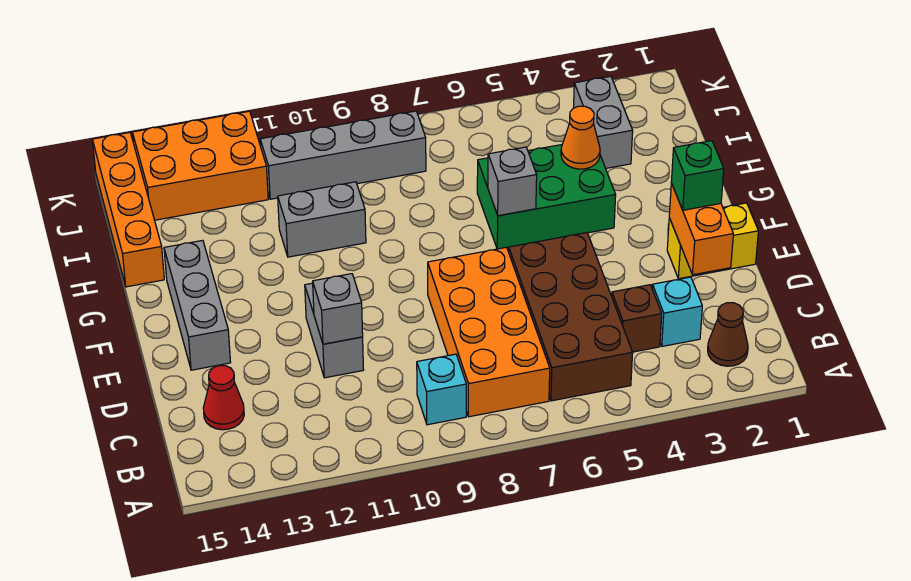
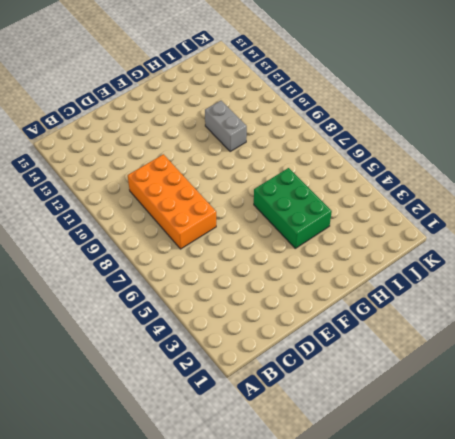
orange brick C7:D10 level 1 -> orange brick B7:E8 level 1
none -> brown cone B2 level 1
none -> brown brick B5:E6 level 1
none -> cyan brick B9 level 1

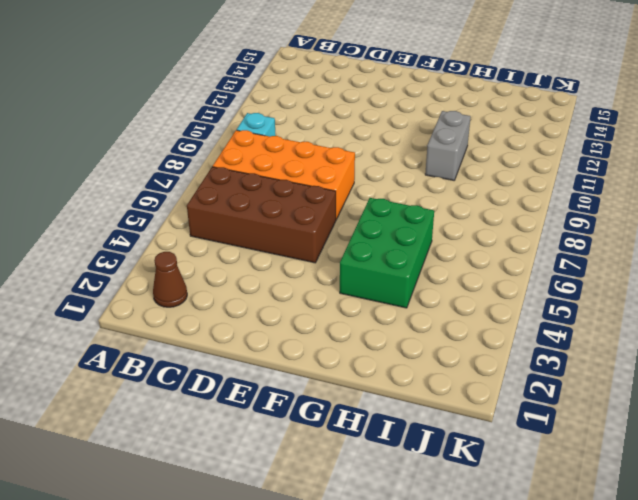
none -> cyan brick C3 level 1
none -> brown brick C4 level 1
none -> red cone C14 level 1

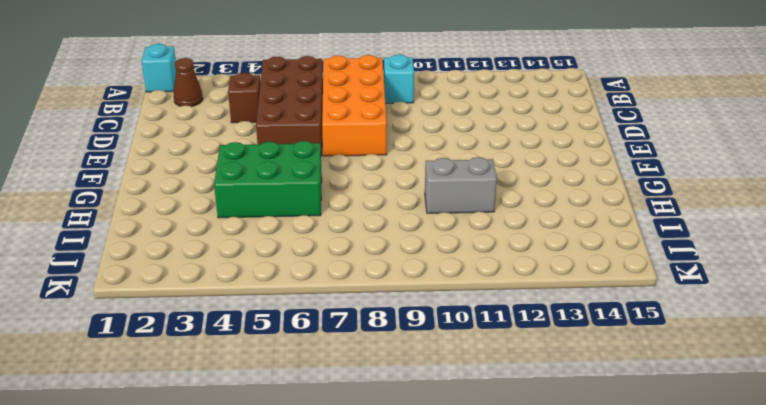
cyan brick A1 level 1 -> cyan brick C3 level 1
none -> red cone C14 level 1
none -> grey brick D11:E11 level 1
none -> yellow brick E1:E2 level 1

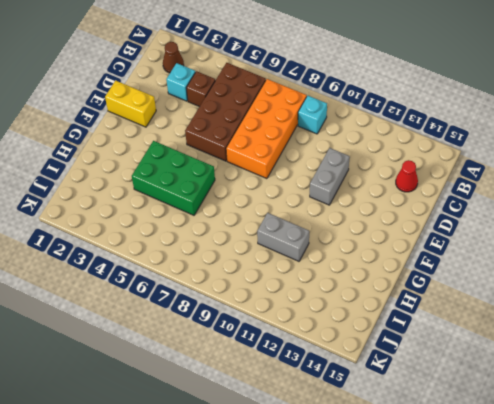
none -> grey brick E14:G14 level 1
none -> orange brick H15:K15 level 1
none -> grey brick I3:J3 level 1

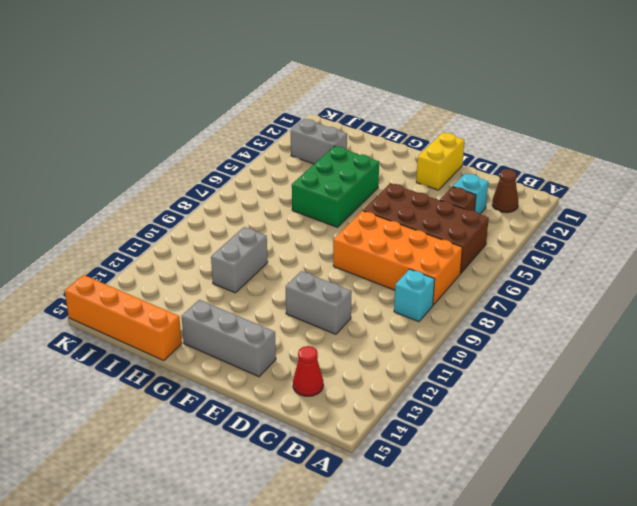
none -> grey brick J8:J11 level 1
none -> orange brick J12:K14 level 1
none -> orange brick D2:E2 level 2

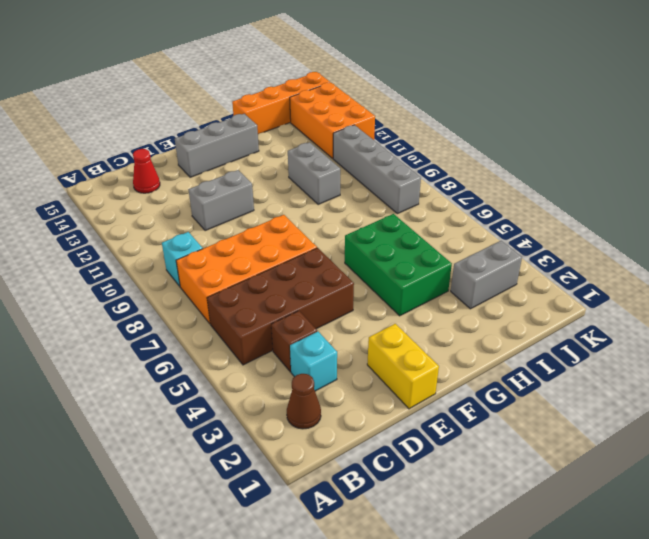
none -> orange brick D2:E2 level 2
none -> grey brick D11 level 2
none -> grey brick G6 level 2

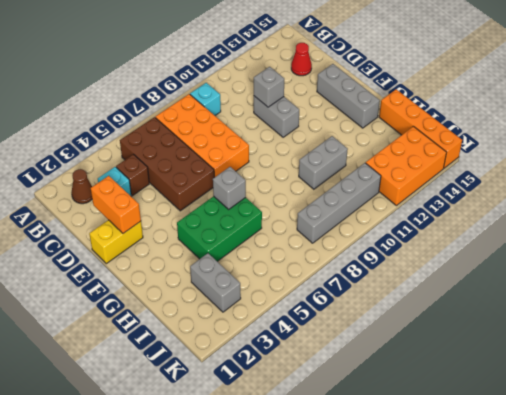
none -> orange cone H4 level 2
none -> green brick E2 level 3

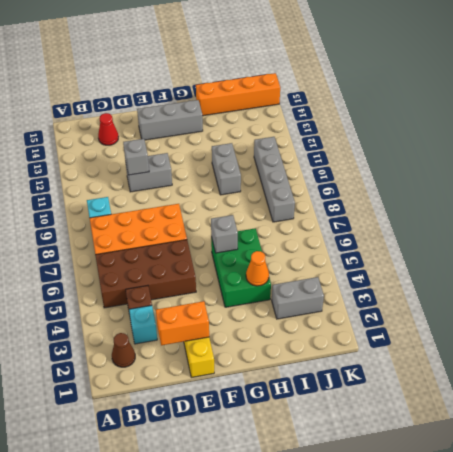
none -> orange brick J12:K14 level 1
none -> green brick E2 level 3

